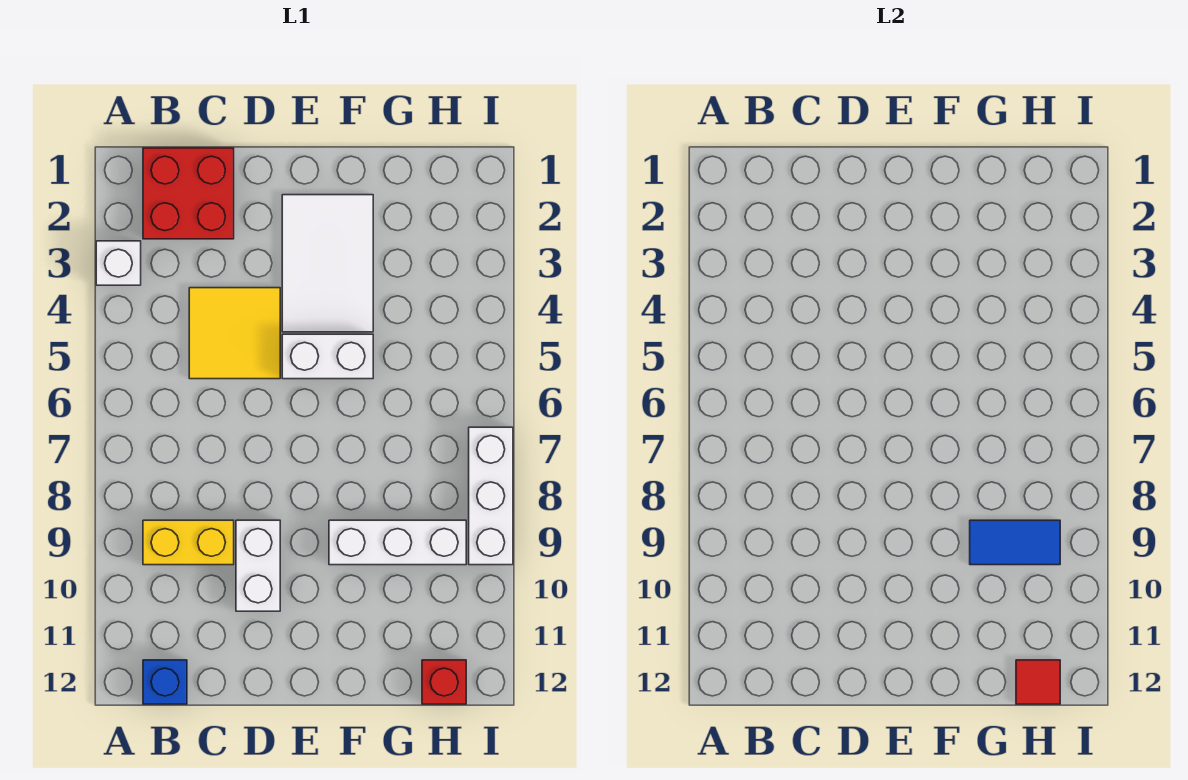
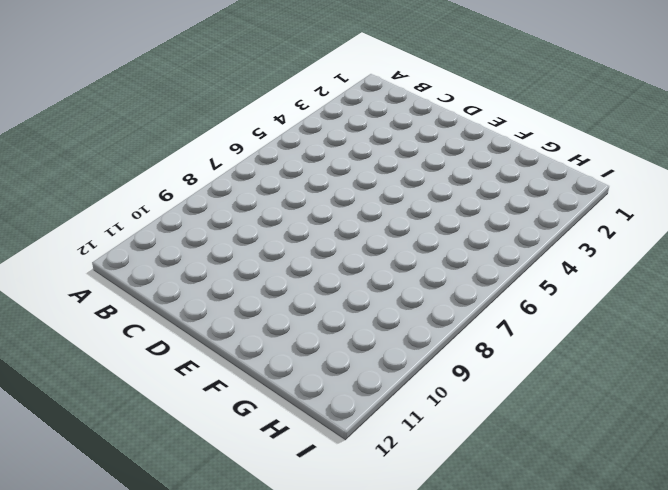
none -> white brick A3 level 1
none -> red brick B1:C2 level 1
none -> yellow brick B9:C9 level 1

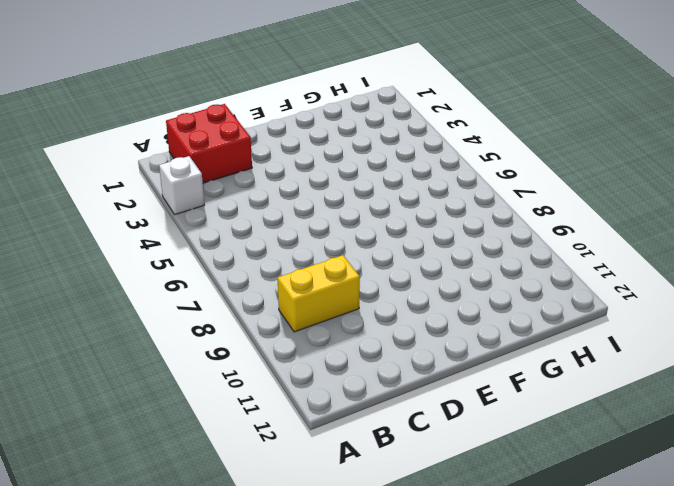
none -> blue brick B12 level 1
none -> yellow tile C4:D5 level 1
none -> white brick D9:D10 level 1

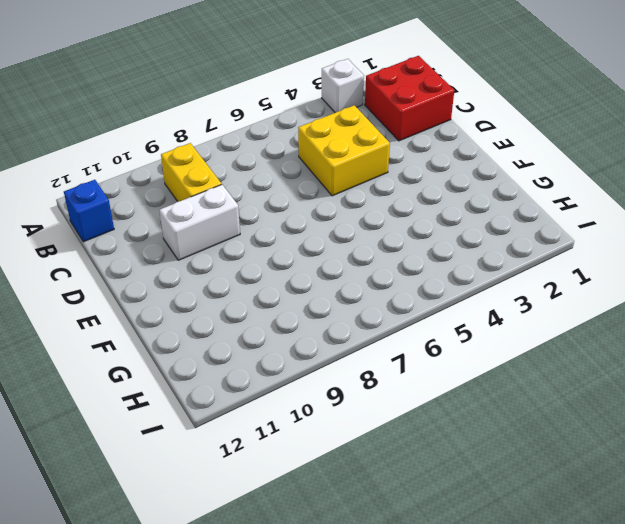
yellow brick C4:D5 level 1 -> yellow tile C4:D5 level 1
none -> white tile E2:F4 level 1
none -> white brick E5:F5 level 1
none -> white brick F9:H9 level 1

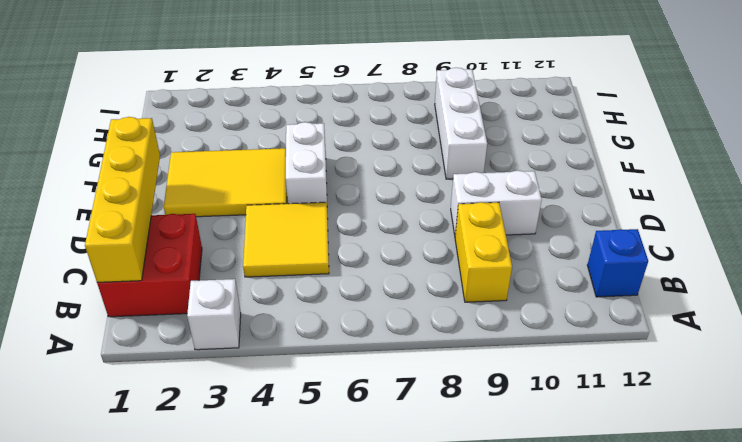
yellow brick B1:E1 level 2 -> none
yellow tile E2:F4 level 1 -> white tile E2:F4 level 1
none -> red brick H12 level 1
none -> white brick I7:I9 level 1
none -> blue tile G9:H9 level 2

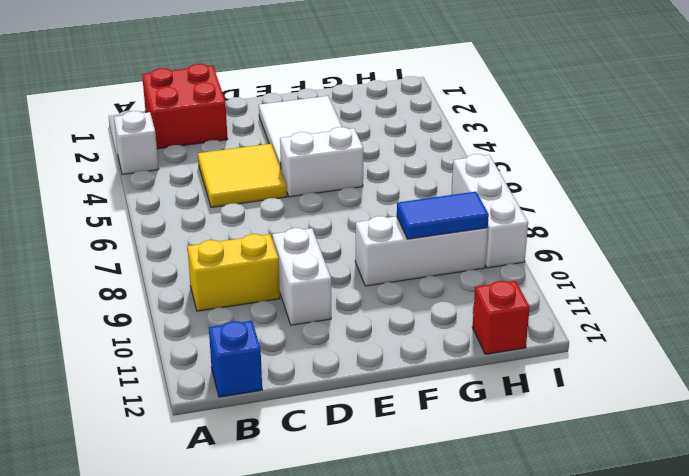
none -> red tile H12 level 2

